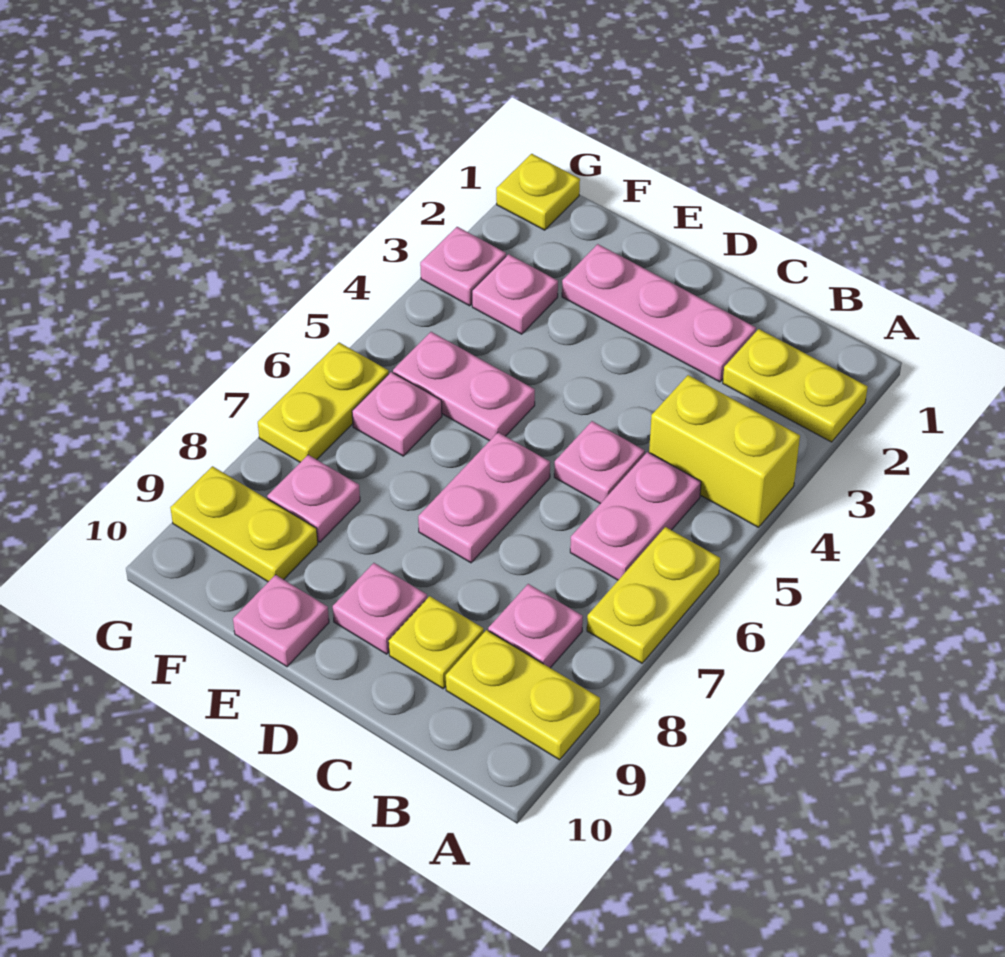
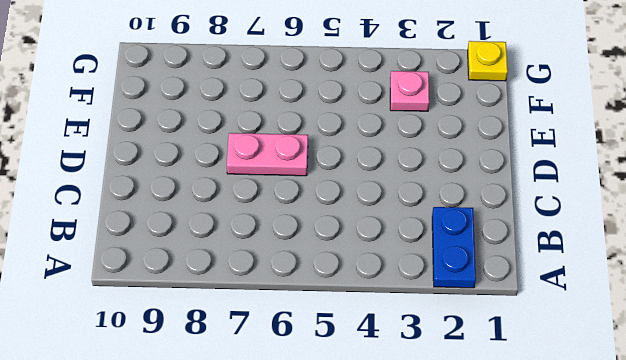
blue plate A2:B2 level 1 -> yellow plate A2:B2 level 1
none -> yellow brick A4:B4 level 1
none -> yellow plate A6:A7 level 1
none -> yellow plate A9:B9 level 1

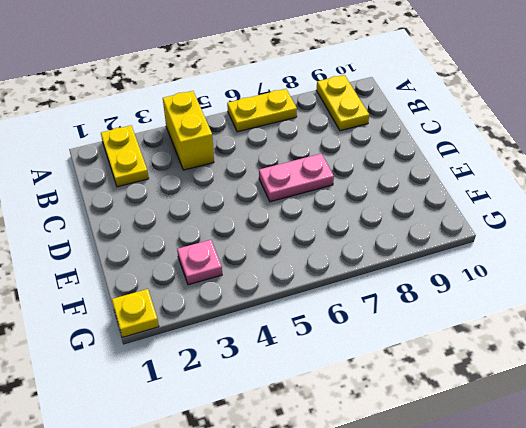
none -> pink plate B5:B6 level 1
none -> pink plate B8 level 1
none -> pink plate C2:E2 level 1

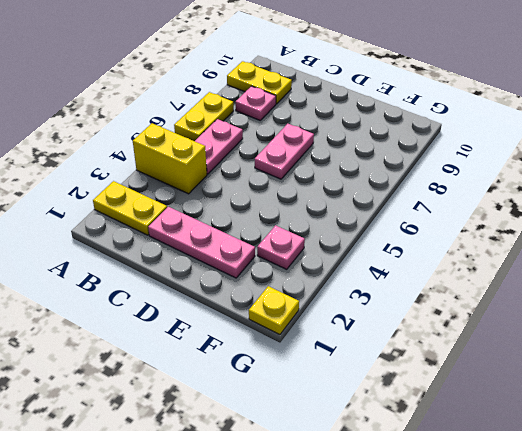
none -> pink plate C5 level 1
none -> yellow plate C9 level 1
none -> pink plate D9 level 1

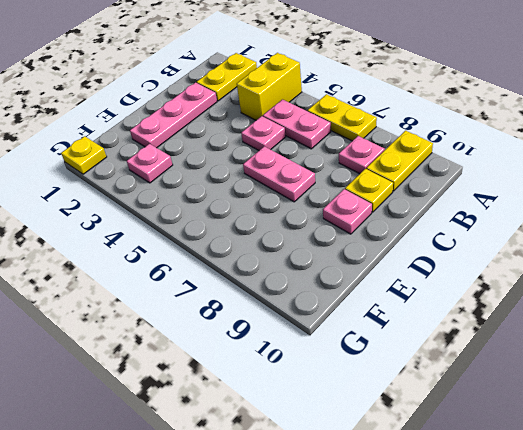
none -> pink plate E5:F5 level 1
none -> pink plate E10 level 1
none -> pink plate F6 level 1

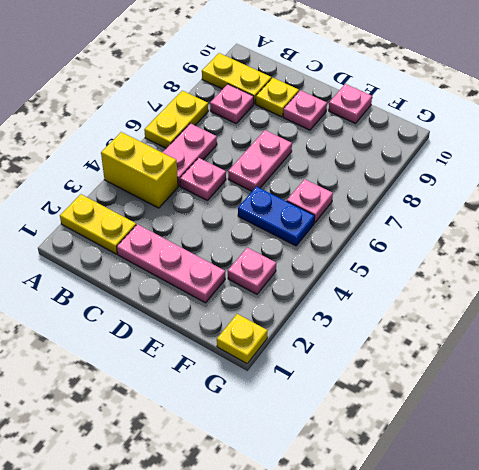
blue plate E5:F5 level 1 -> pink plate E5:F5 level 1
none -> pink plate F8 level 1
none -> yellow plate F9:G9 level 1
none -> pink plate G3 level 1

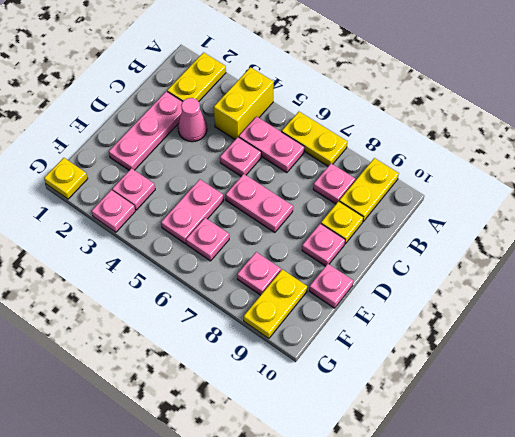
pink cone C3 level 1 -> none
none -> yellow plate G6:G7 level 1

